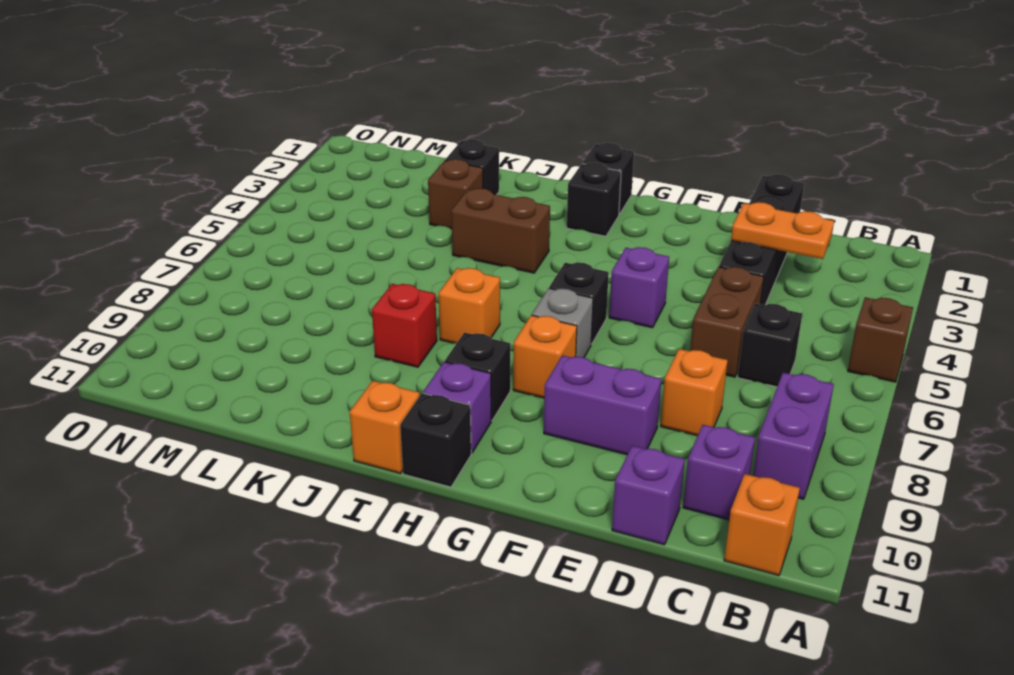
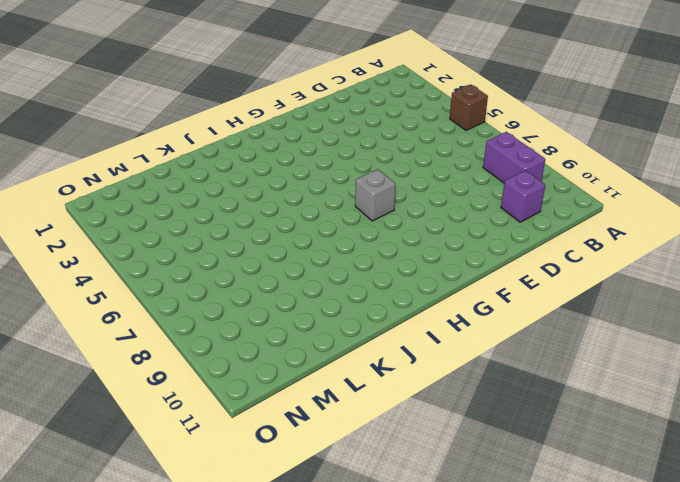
none -> orange brick B11 level 1
none -> black brick C6 level 1
none -> black brick D1:D4 level 1

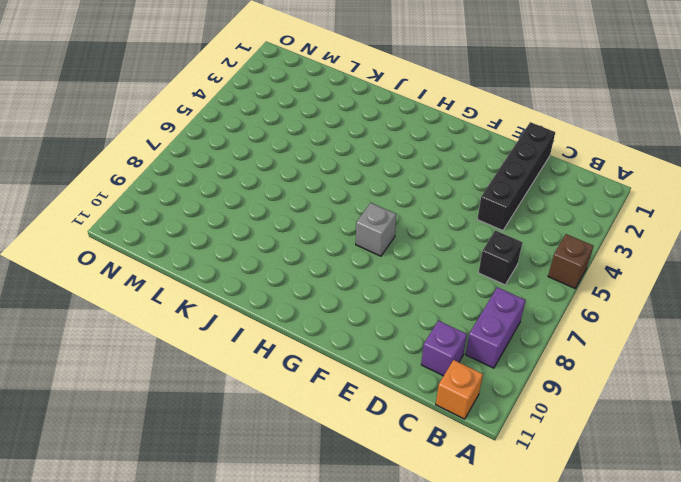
none -> brown brick D5:D6 level 1
none -> orange brick D8 level 1
none -> purple brick D11 level 1

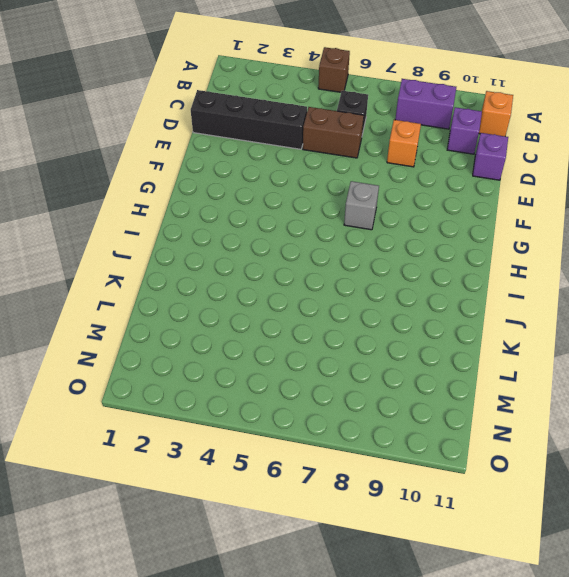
none -> purple brick E9:F9 level 1
none -> purple brick F5 level 1
none -> black brick G6 level 1

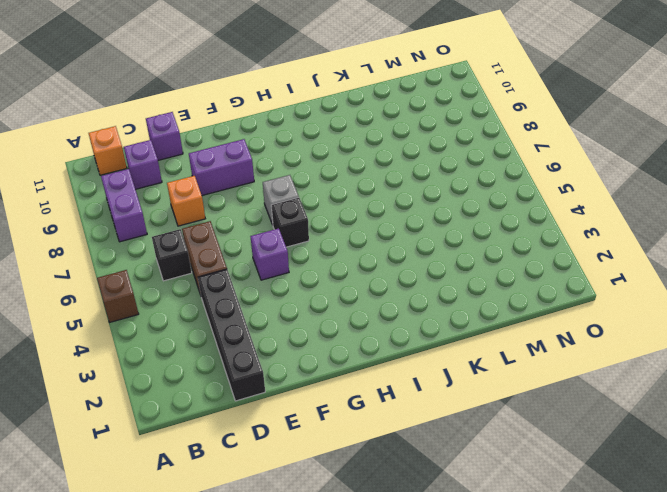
none -> orange brick G8 level 1
none -> black brick H1 level 1
none -> black brick H2 level 1

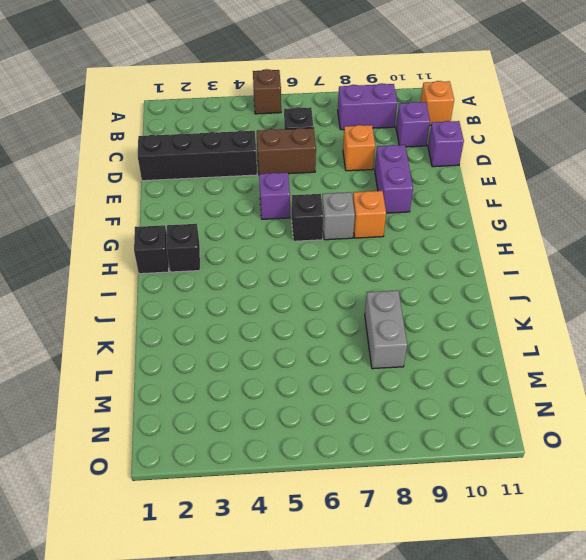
grey brick K8:L8 level 1 -> none
none -> black brick H9 level 1
none -> purple brick H10 level 1
none -> black brick H11 level 1

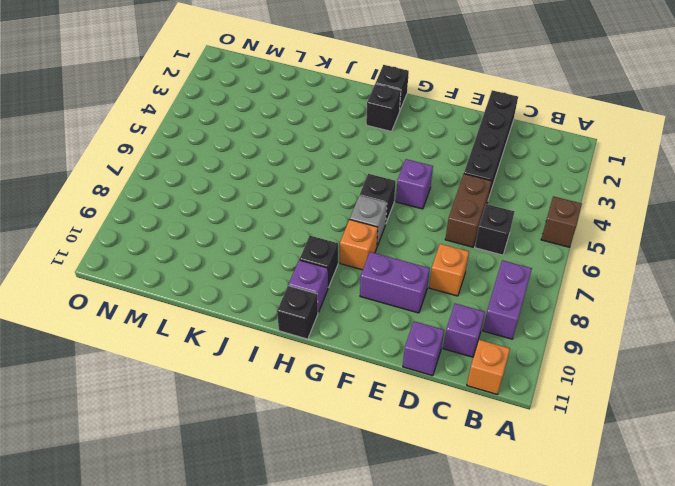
none -> brown brick I4:J4 level 1
none -> orange brick I7 level 1
none -> orange brick I11 level 1

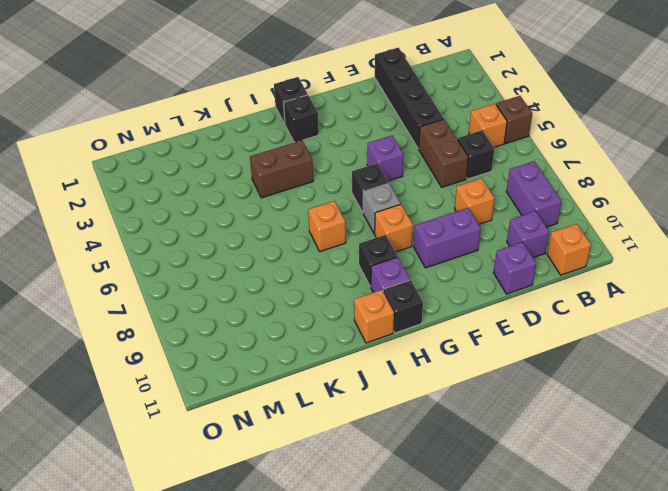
orange brick B5 level 1 -> none
none -> red brick J8 level 1
none -> black brick K2 level 1
none -> brown brick K3 level 1

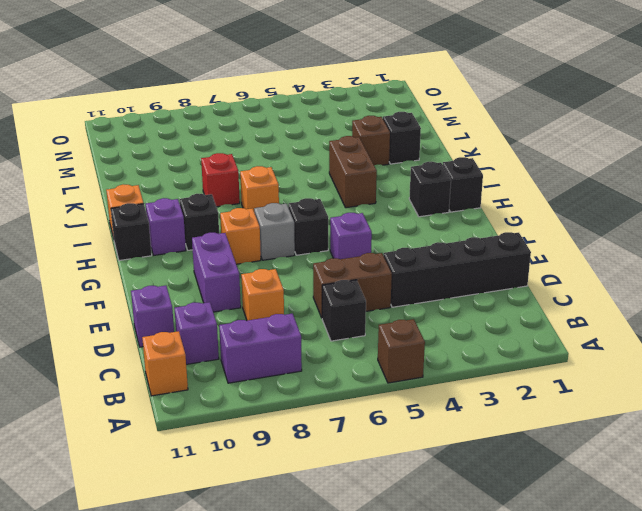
none -> orange plate C3:D3 level 2

